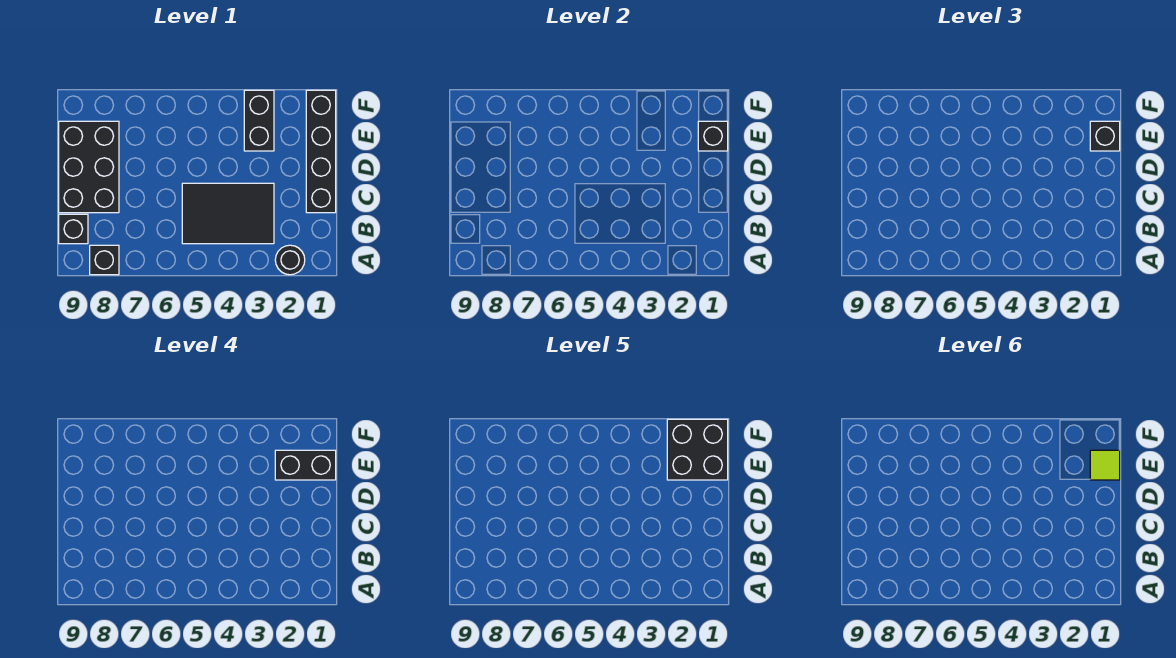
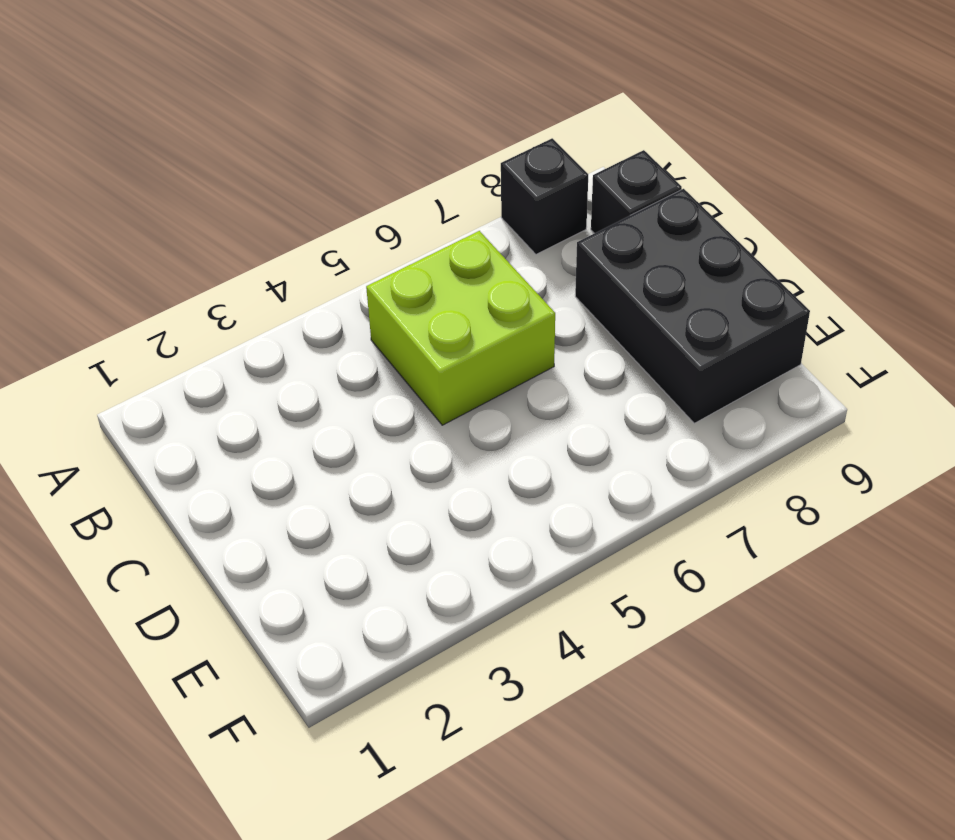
lime brick B5:C6 level 1 -> black tile B3:C5 level 1
none -> black round brick A2 level 1
none -> black brick C1:F1 level 1
none -> black brick E3:F3 level 1

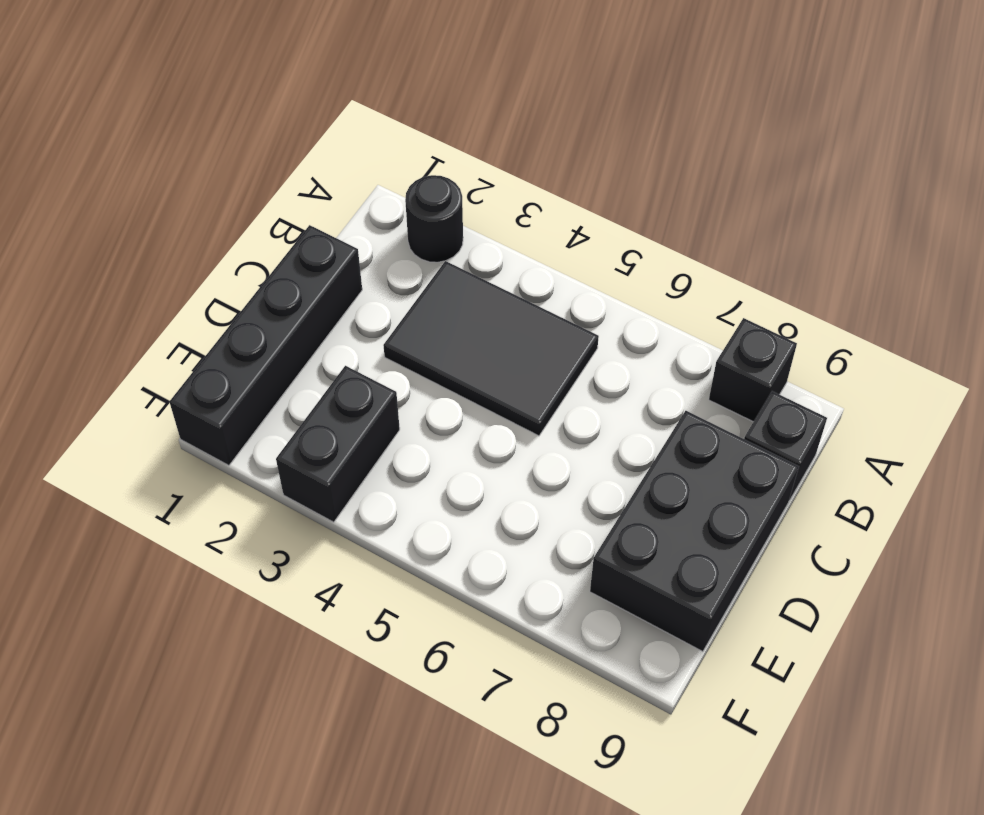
none -> black brick E1 level 2
none -> black brick E1 level 3
none -> black brick E1:E2 level 4

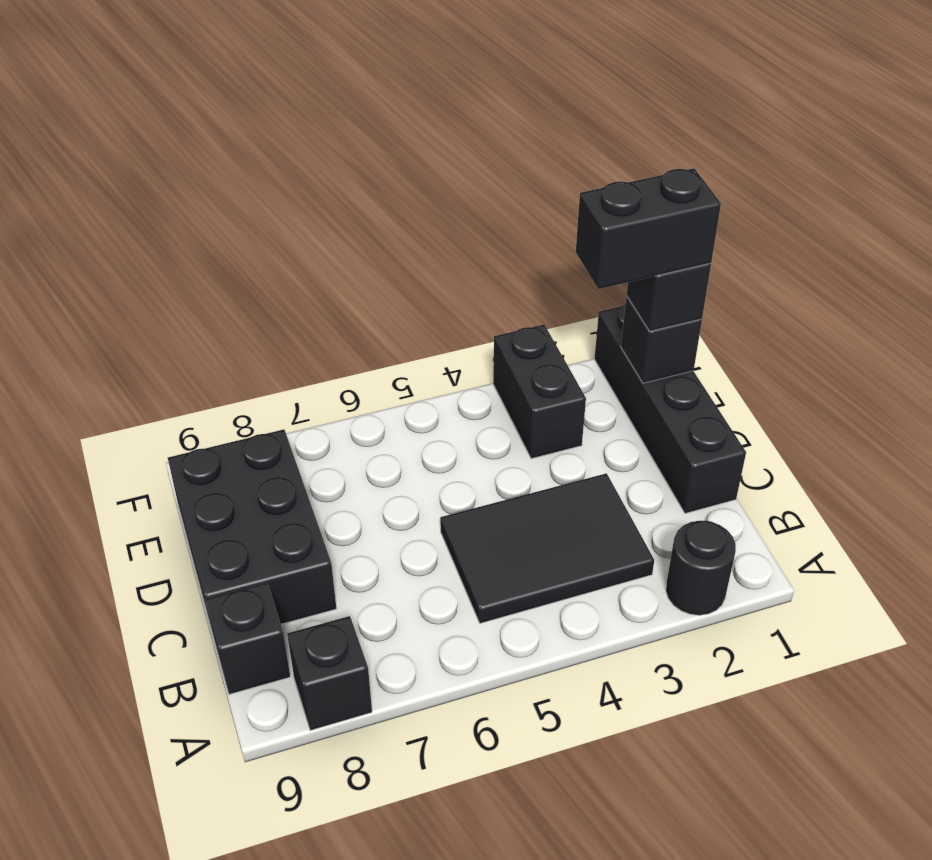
none -> black brick E1:F2 level 5
none -> lime tile E1 level 6

